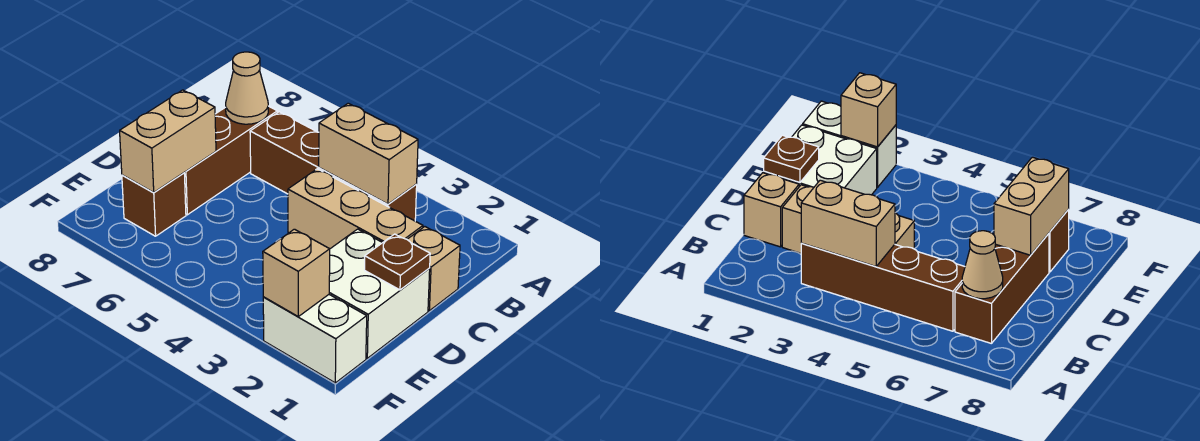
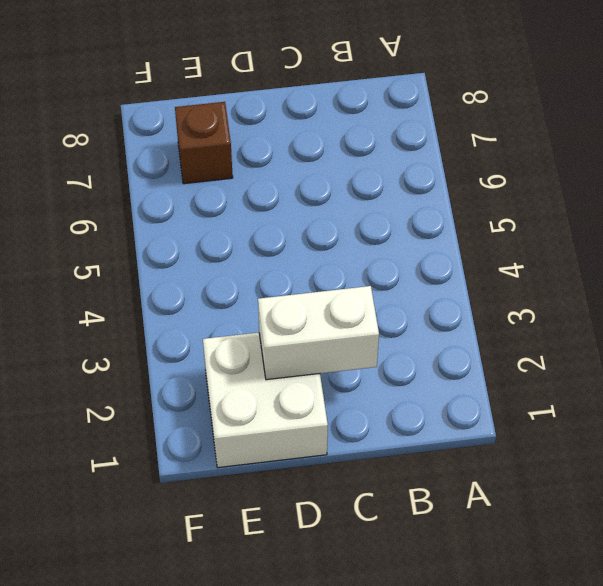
white brick C2:D2 level 2 -> white brick F1:F2 level 1
none -> brown brick B3:B6 level 1
none -> brown brick B7:D7 level 1
none -> tan brick C1 level 1

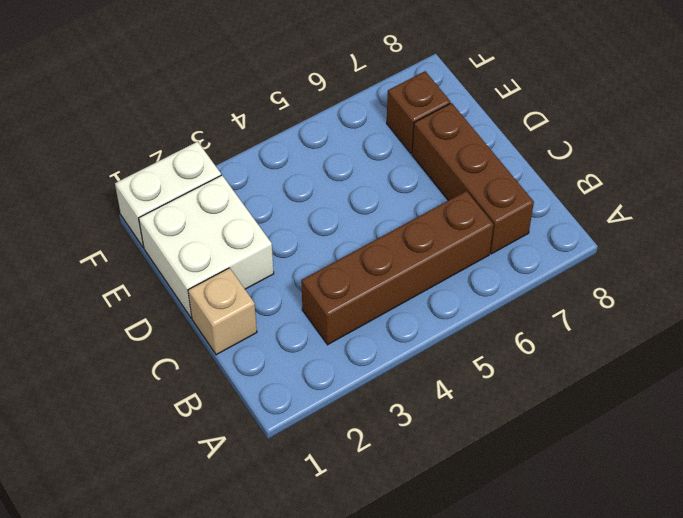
none -> tan brick C2:C4 level 1
none -> tan brick B3:B4 level 2
none -> tan cone B7 level 2

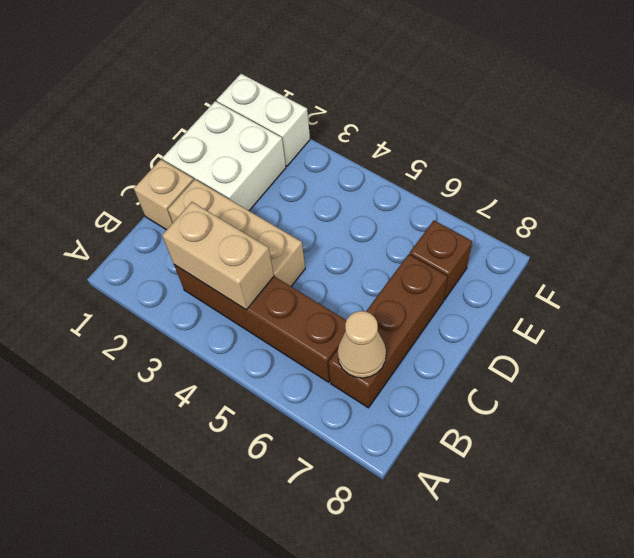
none -> brown plate D1 level 2
none -> tan brick D7:E7 level 2
none -> tan brick F2 level 2

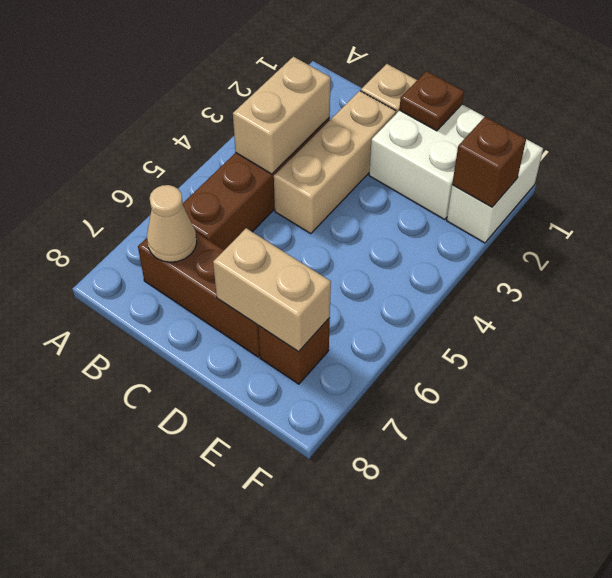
brown brick F2 level 2 -> tan brick F2 level 2

